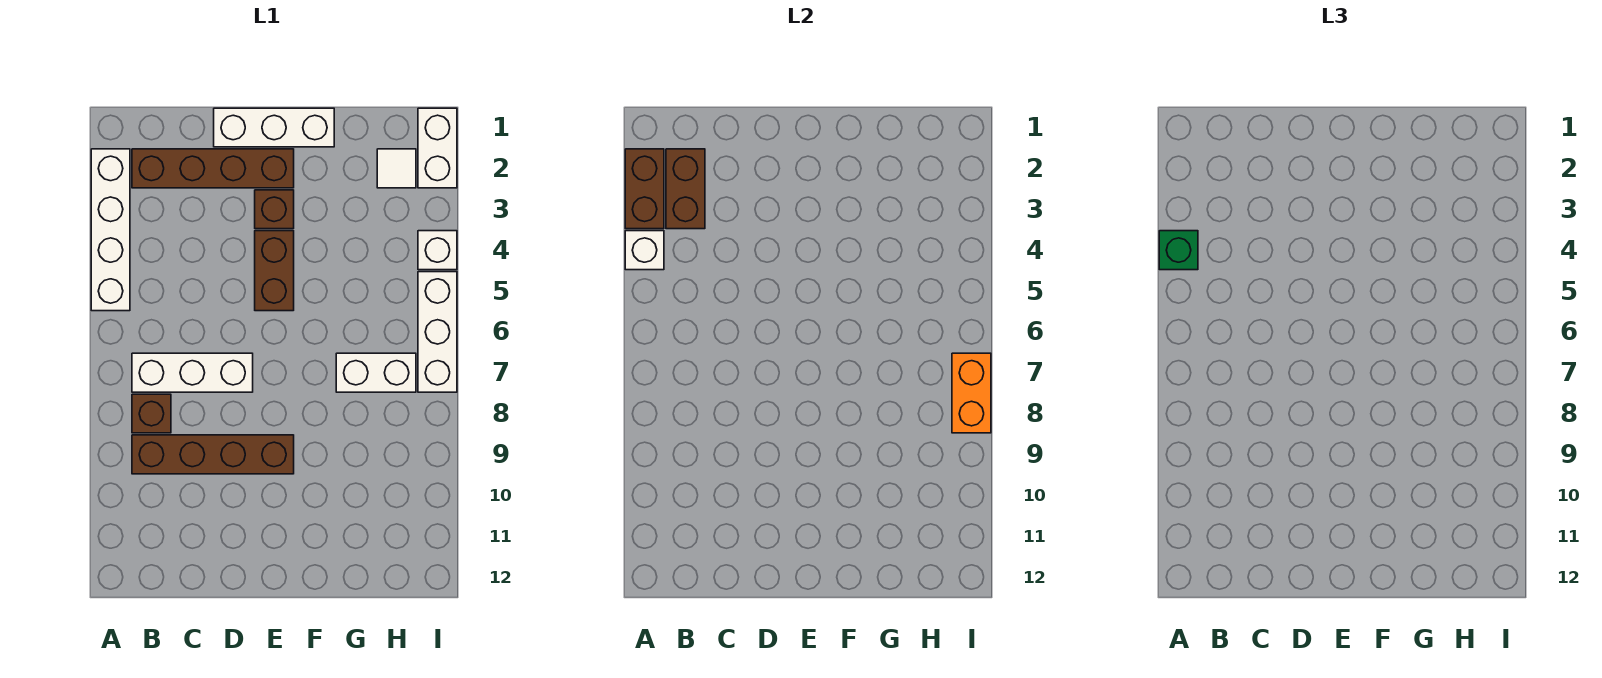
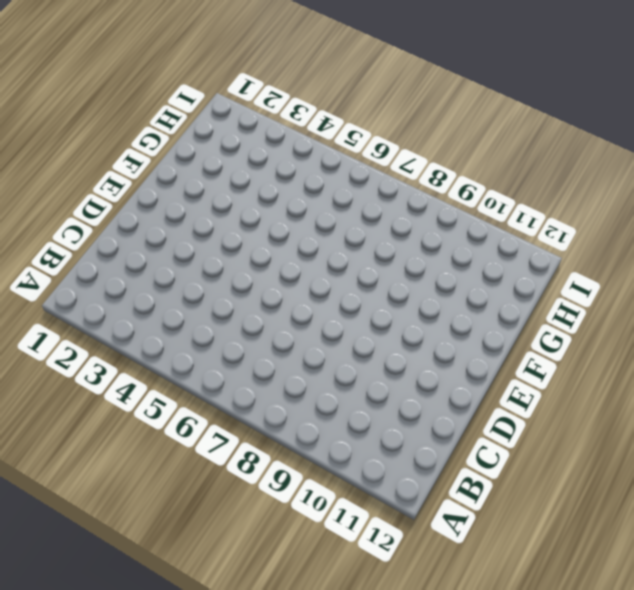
none -> white brick A2:A5 level 1
none -> brown brick B2:E2 level 1
none -> white brick B7:D7 level 1

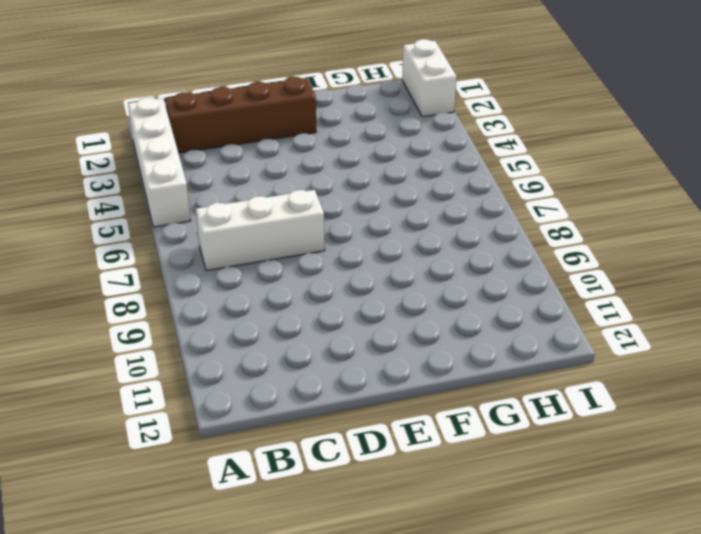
none -> brown brick B8 level 1
none -> brown brick B9:E9 level 1
none -> white brick D1:F1 level 1

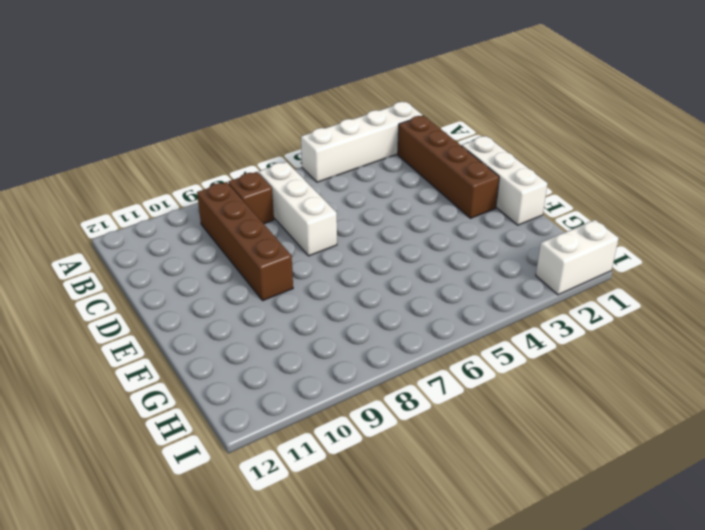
none -> brown brick E3 level 1
none -> brown brick E4:E5 level 1
none -> white brick G7:H7 level 1

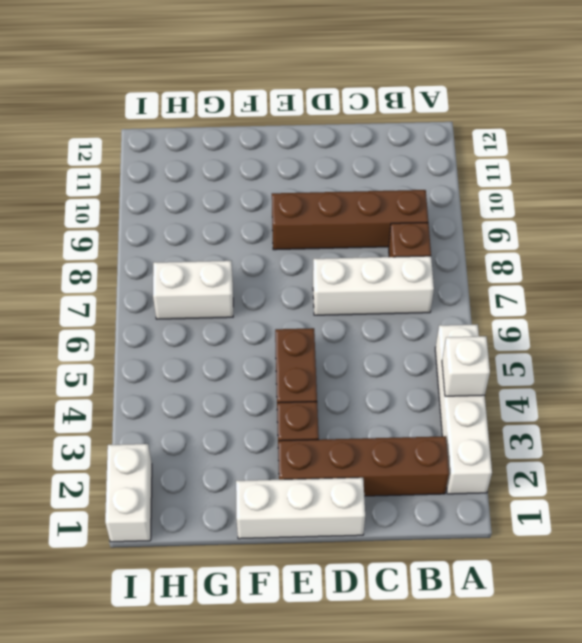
none -> white tile H2 level 1
none -> white brick I4 level 1
none -> white brick I5:I7 level 1

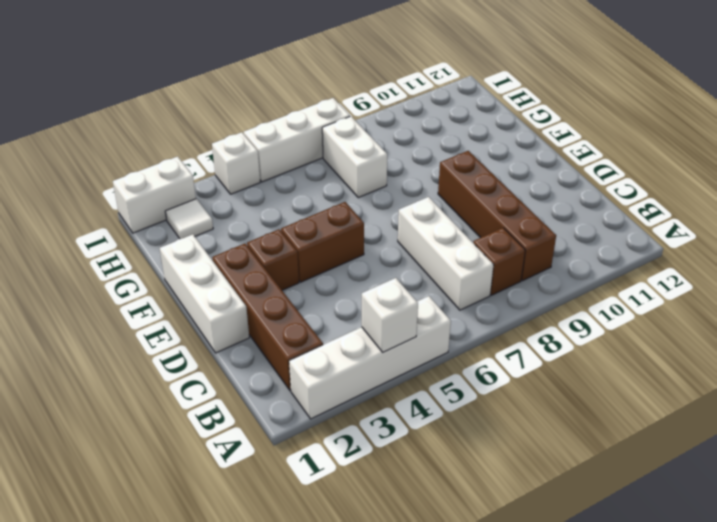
none -> brown brick A2:A3 level 2
none -> brown brick B2:B3 level 2
none -> orange brick I7:I8 level 2

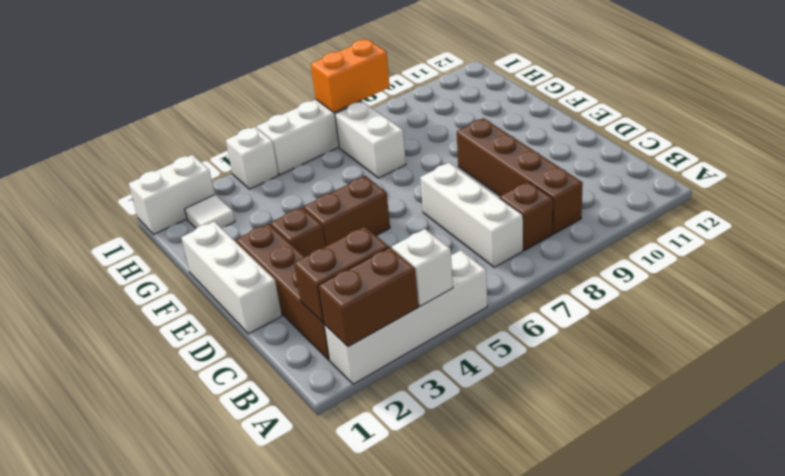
none -> green brick A4 level 3

